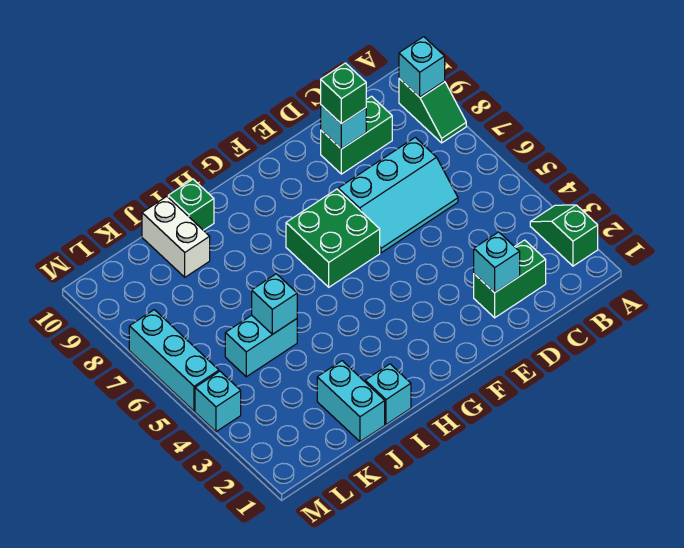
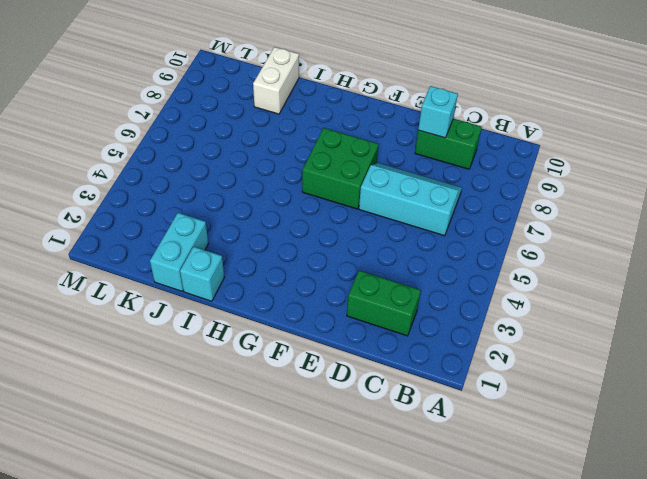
cyan slope C6:E7 level 1 top 6 -> cyan slope C6:E7 level 1 top 7
none -> green slope A2:A3 level 1 top 2
none -> green slope A8:A9 level 1 top 9
none -> green brick I10 level 1

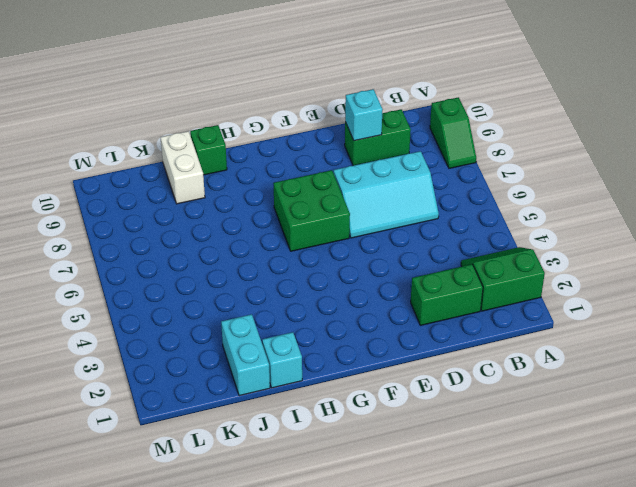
green slope A2:B3 level 1 top 2 -> green slope A2:A3 level 1 top 2
none -> cyan brick J5:K5 level 1
none -> cyan brick M4 level 1
none -> cyan brick M5:M7 level 1

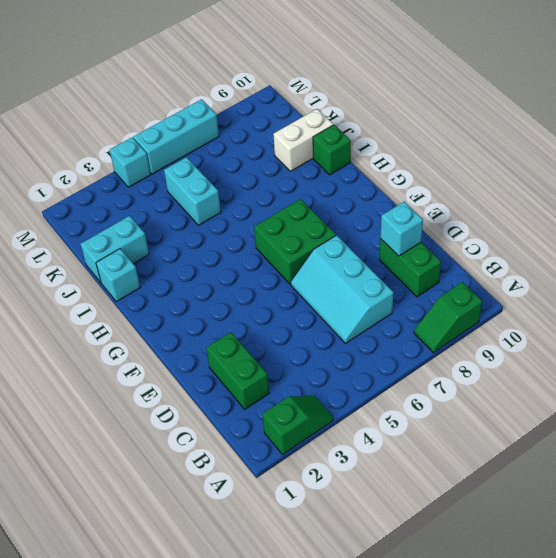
none -> cyan brick A9 level 2
none -> cyan brick D2 level 2
none -> cyan brick J5 level 2

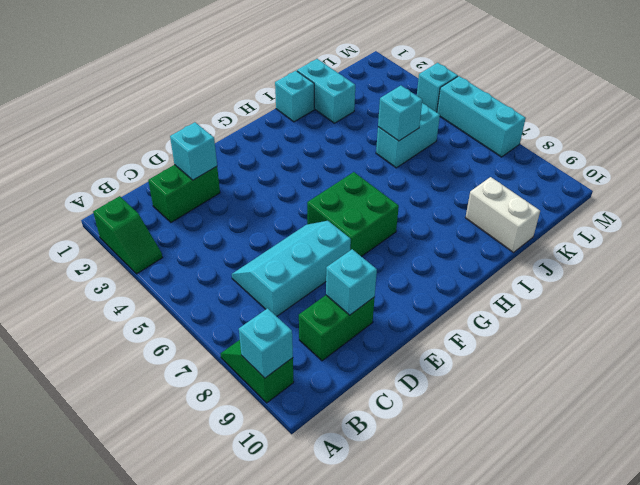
none -> green brick I10 level 1
none -> green brick D9 level 3

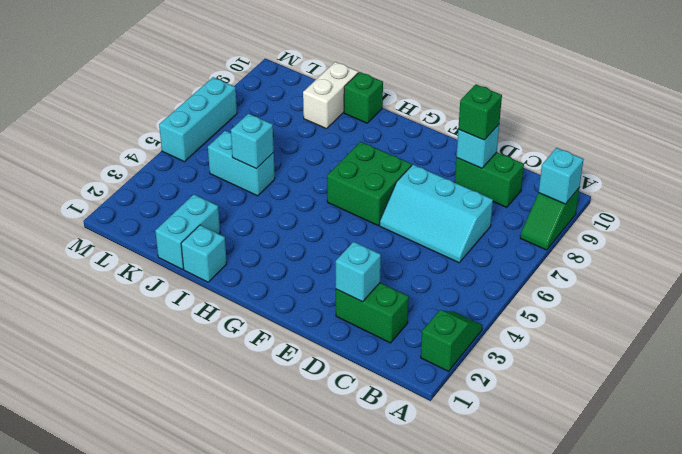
none -> cyan brick M4 level 1

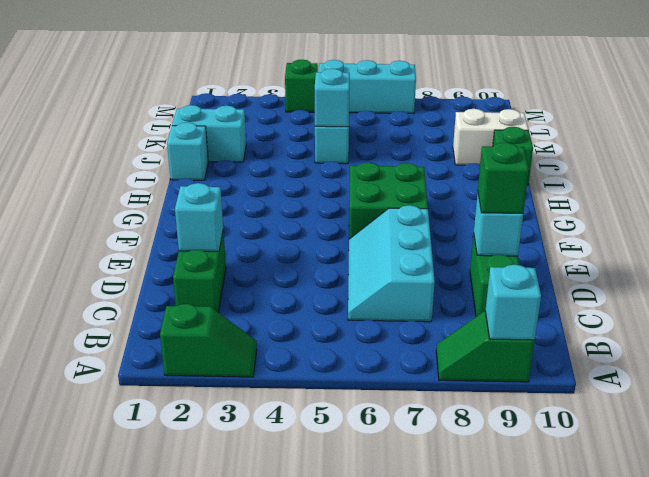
green brick M4 level 1 -> cyan brick M4 level 1

